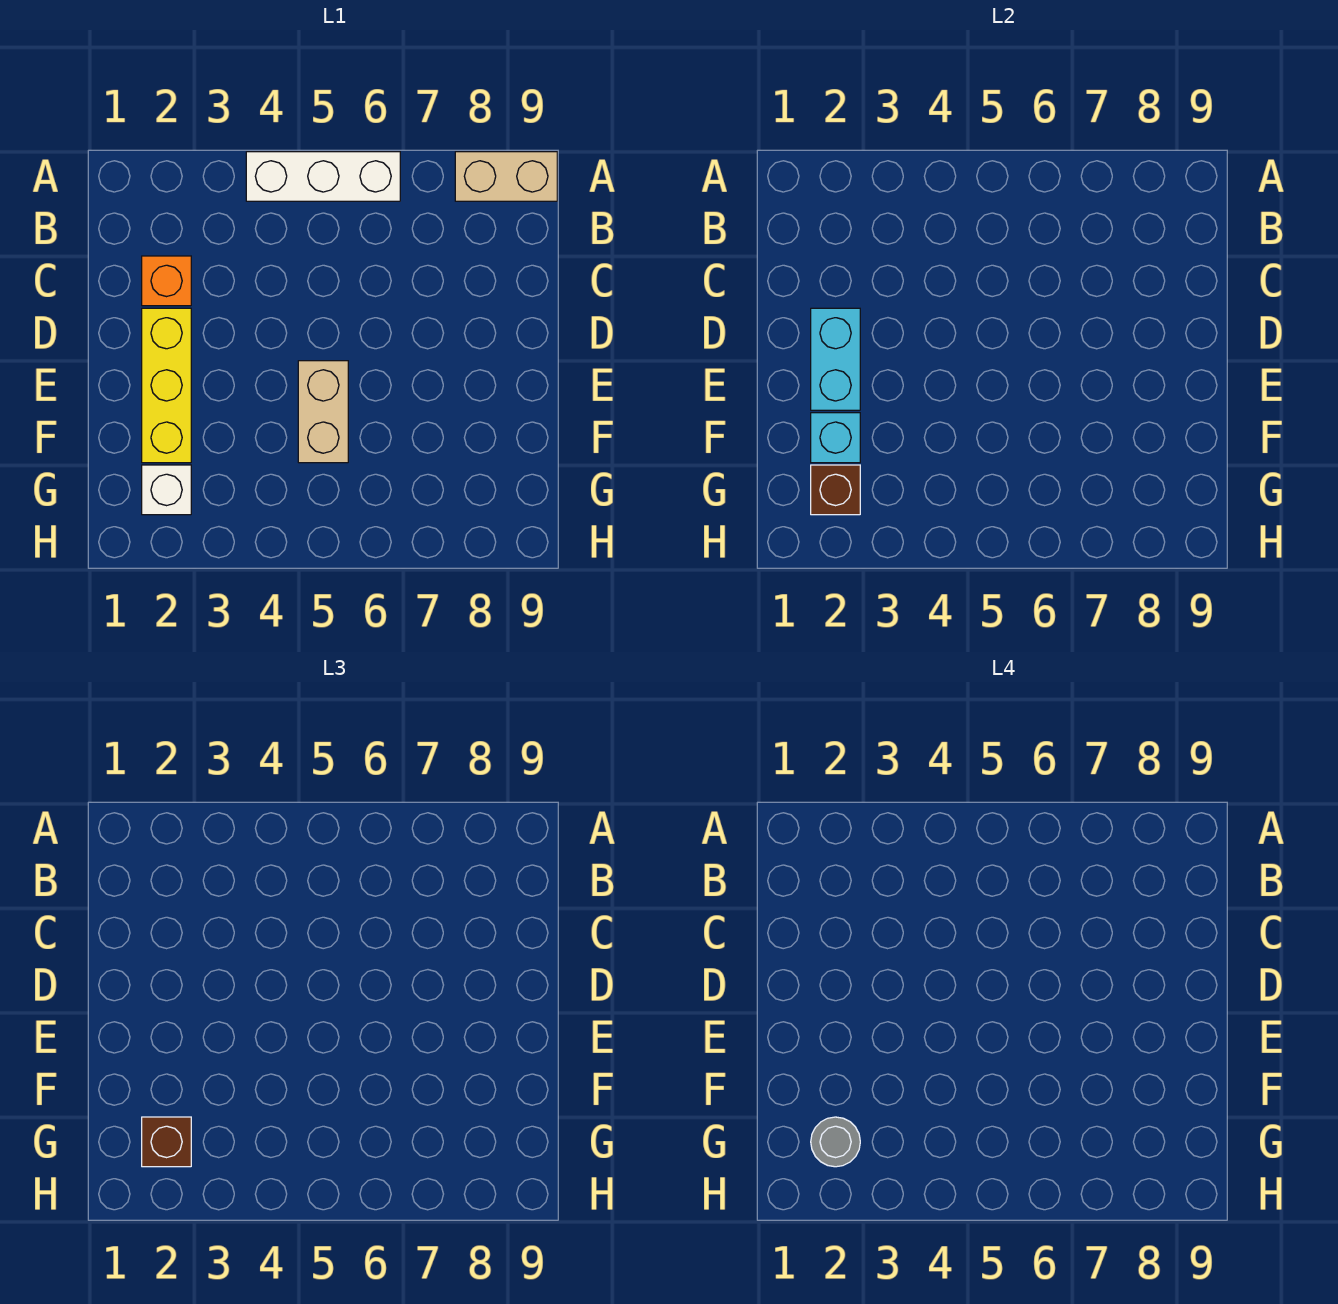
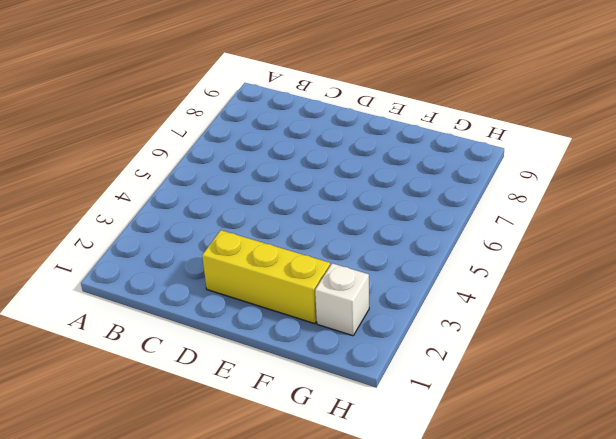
none -> white brick A4:A6 level 1
none -> tan brick A8:A9 level 1

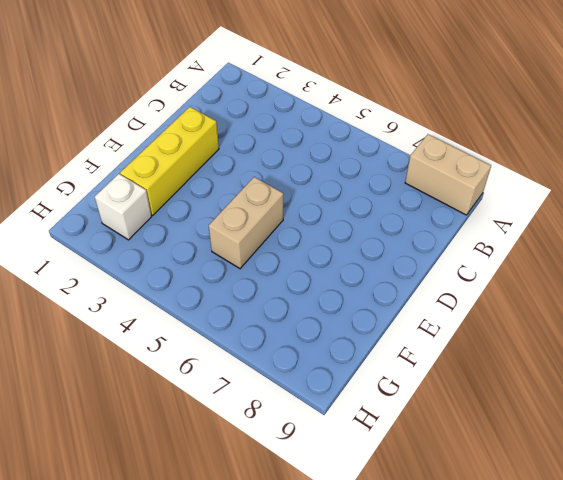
none -> white brick A4:A6 level 1
none -> orange brick C2 level 1

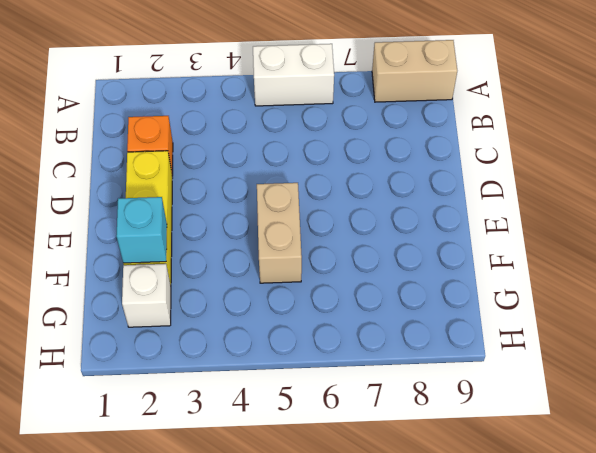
white brick A5:A6 level 1 -> white brick A4:A6 level 1
none -> cyan brick D2:E2 level 2
none -> brown brick G2 level 2

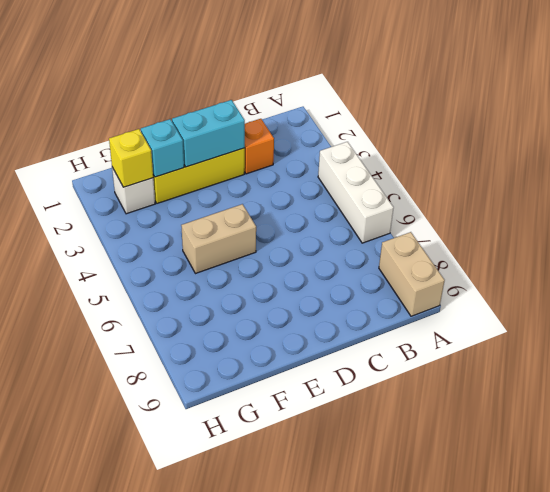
yellow brick G2 level 2 -> brown brick G2 level 2
none -> brown brick G2 level 3
none -> grey round brick G2 level 4

